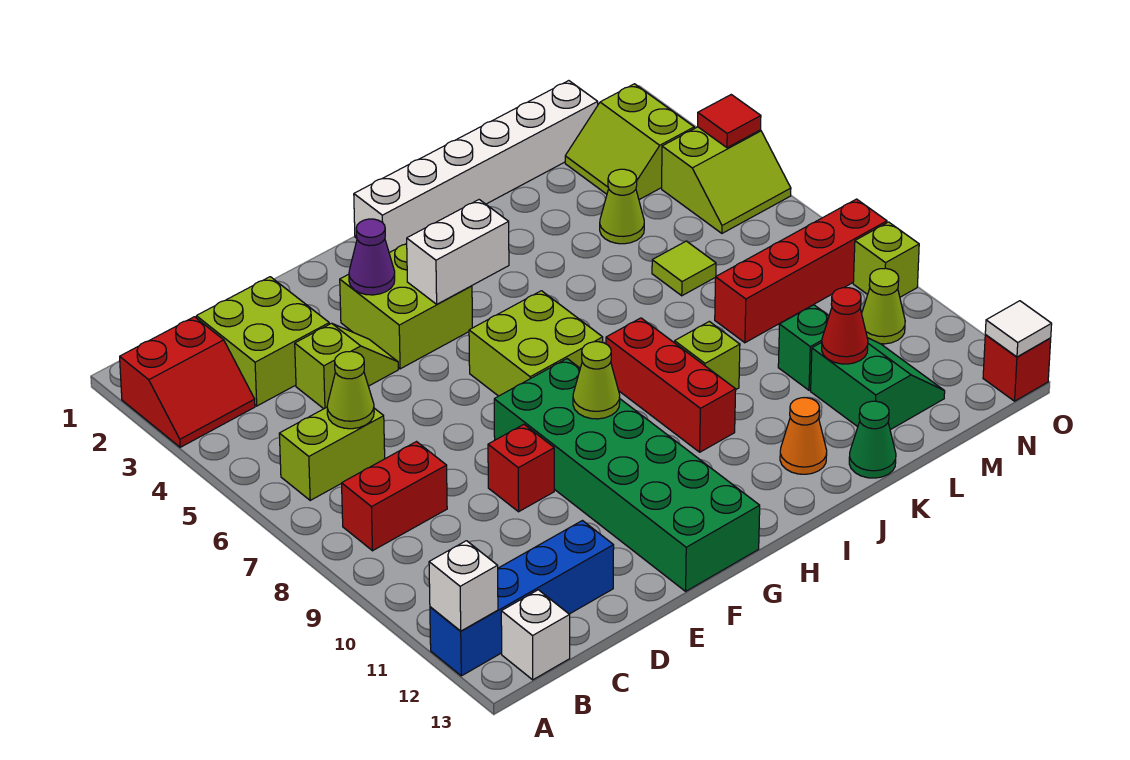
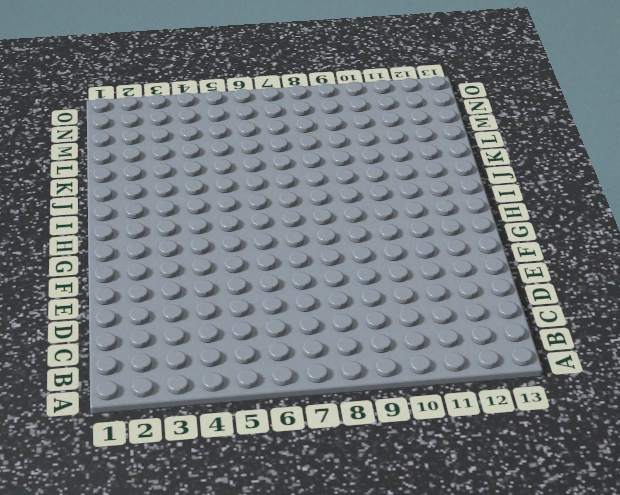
none -> red slope A2:B3 level 1 top 2
none -> blue brick A12:D12 level 1
none -> lime brick B6:C6 level 1
none -> red brick B8:C8 level 1

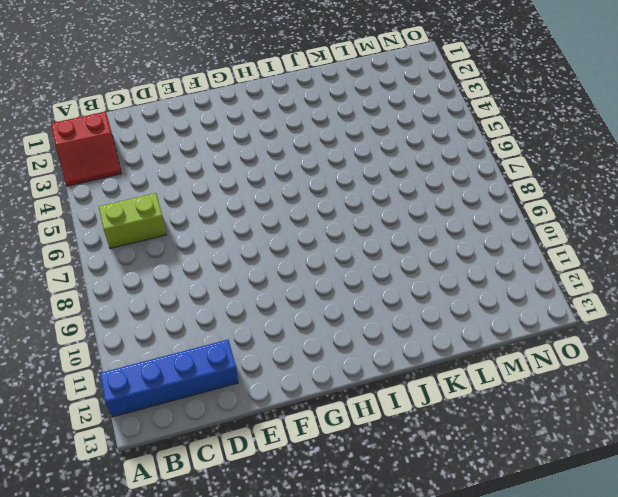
none -> red brick B8:C8 level 1
none -> white brick B13 level 1
none -> lime brick C2:D3 level 1
none -> lime slope D4:E4 level 1 top D

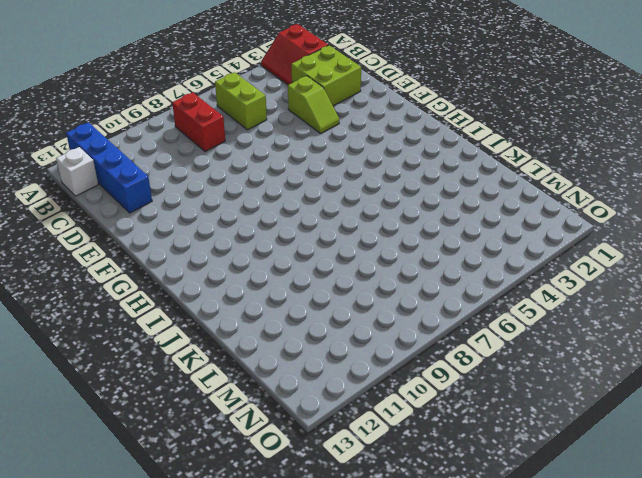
none -> red brick E9 level 1
none -> lime brick F3:G4 level 1
none -> green brick F8:G13 level 1
none -> lime brick G6:H7 level 1

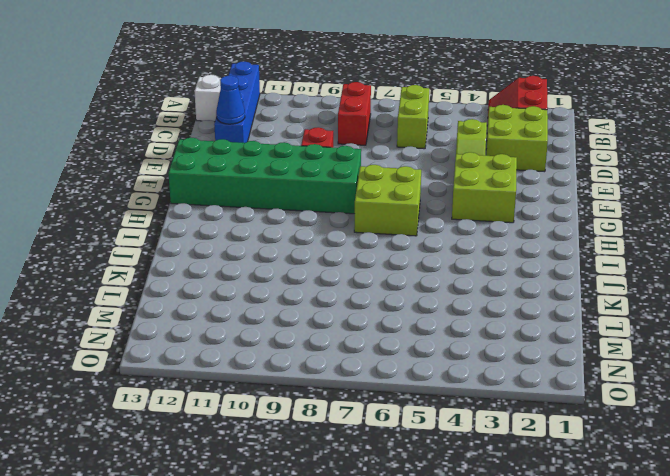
blue cone D12 level 2 -> none
none -> white brick H1:M1 level 1
none -> red brick I8:I10 level 1
none -> lime brick J9 level 1
none -> orange cone J12 level 1

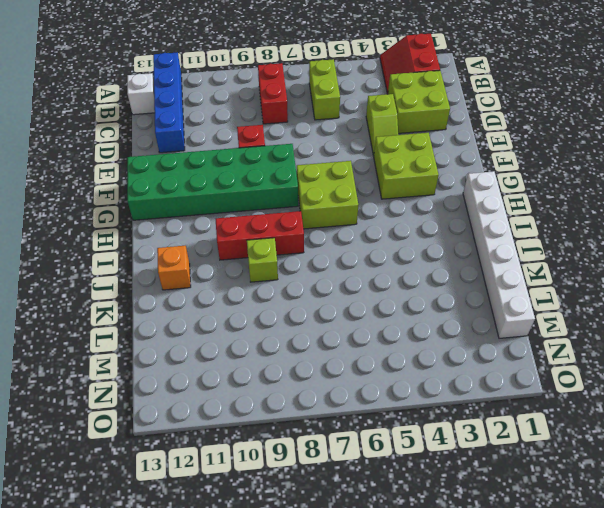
orange brick J12 level 1 -> orange cone J12 level 1
none -> green cone K13 level 1
none -> lime cone L4 level 1
none -> lime tile L6 level 1
none -> red brick L8:O8 level 1

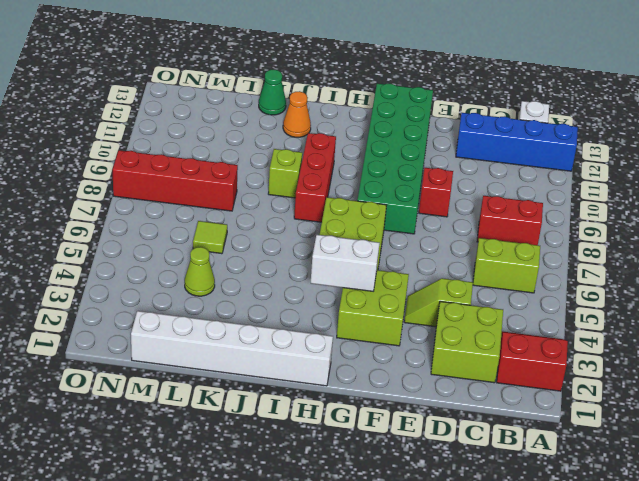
none -> green brick L10 level 1
none -> green slope L11:M12 level 1 top L
none -> lime slope M2:N3 level 1 top N
none -> lime slope N4:O5 level 1 top 4

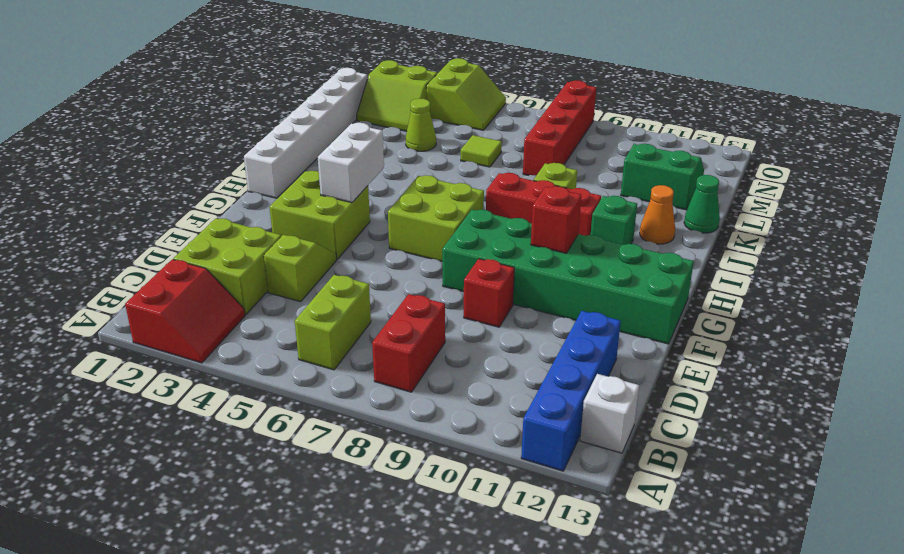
red brick G10 level 2 -> red brick O13 level 1
green brick I11 level 1 -> green brick L10 level 1
none -> lime cone N10 level 1
none -> lime brick O9 level 1
none -> white brick A12 level 2
none -> lime cone C6 level 2

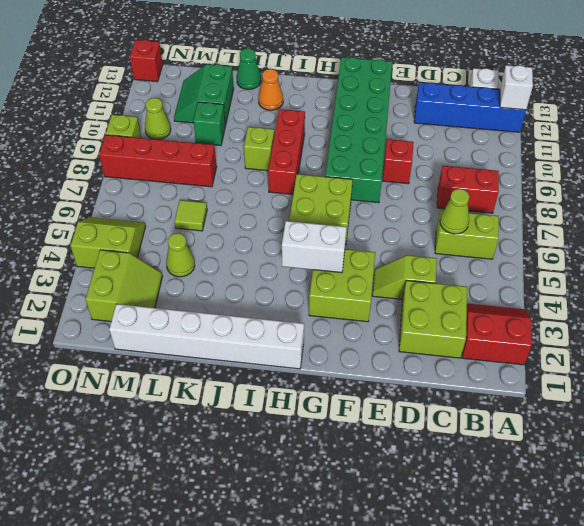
none -> purple cone F3 level 2
none -> lime cone G9 level 2
none -> red cone L11 level 2
none -> red tile O4 level 2

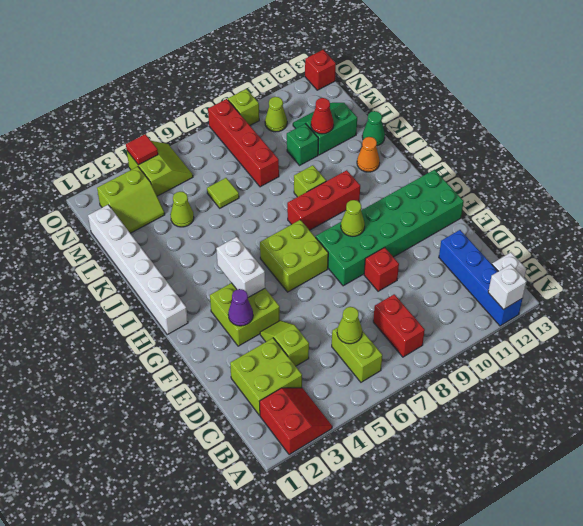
none -> white tile O13 level 2

